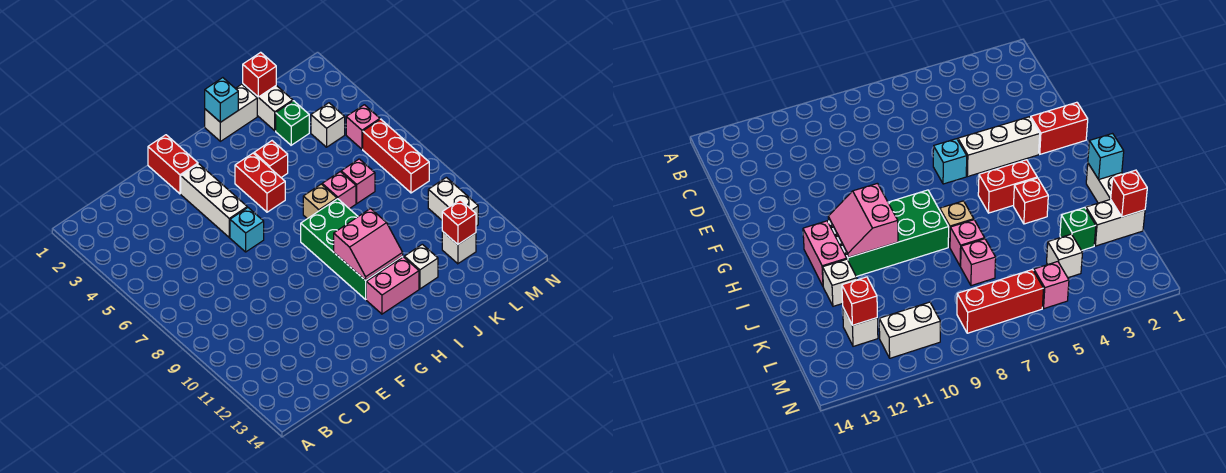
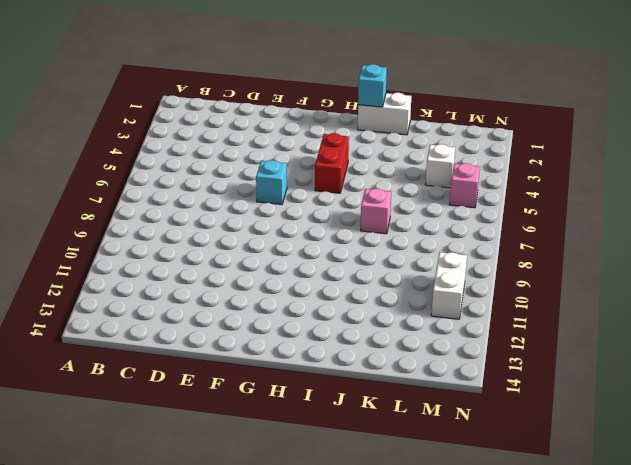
none -> red brick F1:F2 level 1
none -> white brick F3:F5 level 1
none -> green brick H8:I11 level 1

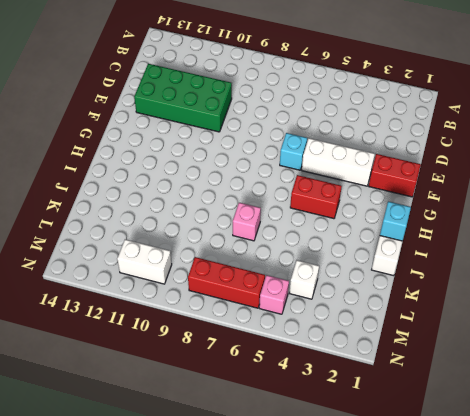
green brick D10:E13 level 1 -> green brick H8:I11 level 1
none -> pink brick H12:I12 level 1
none -> red brick I4 level 1
none -> tan brick I7 level 1

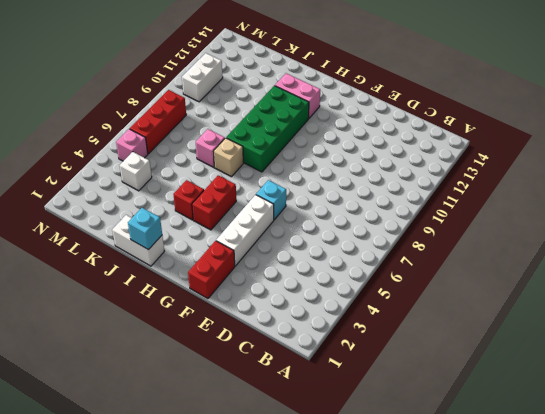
none -> white brick J12 level 1
none -> white brick K1:K2 level 1
none -> green brick K3 level 1

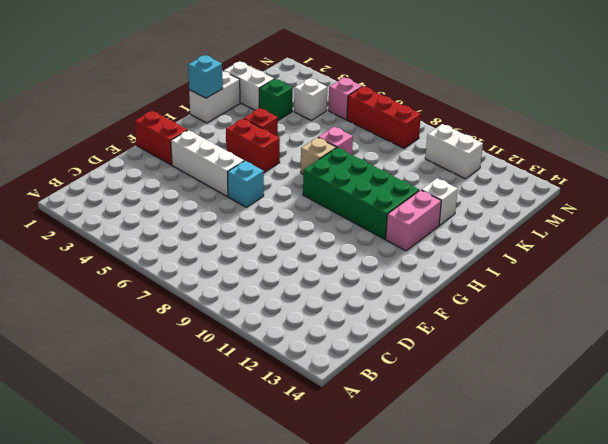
none -> pink brick K7 level 1
none -> white brick L12 level 1
none -> pink slope H10:I11 level 2 top 10

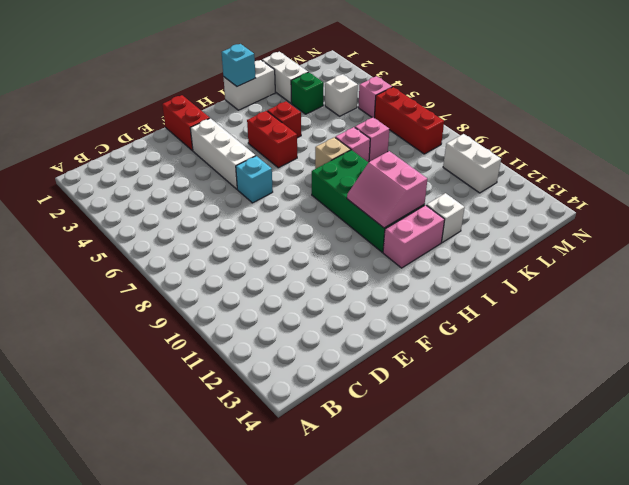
pink slope H10:I11 level 2 top I -> pink slope H10:I11 level 2 top 10
none -> white brick L12 level 1
none -> red brick K1 level 2
none -> red brick L12 level 2

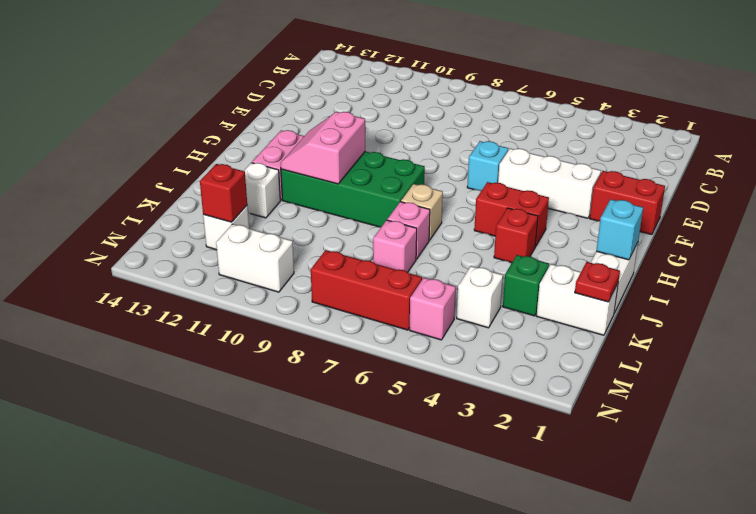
red plate K1 level 2 -> red brick K1 level 2

